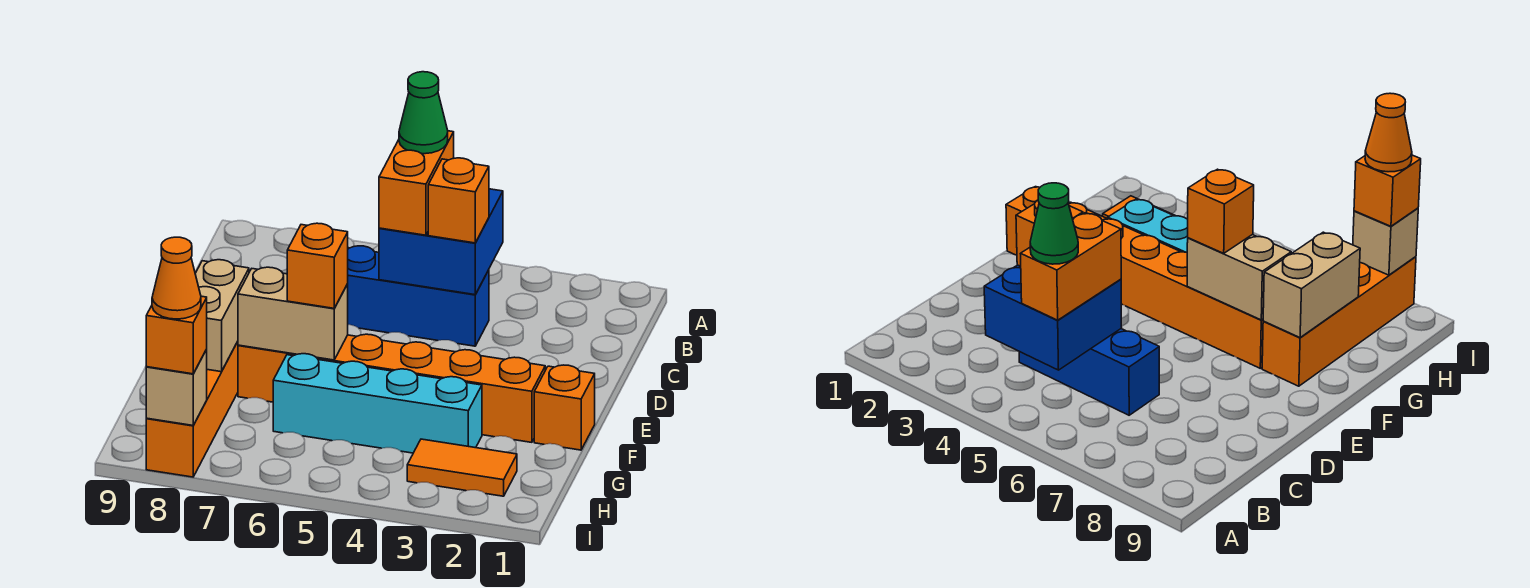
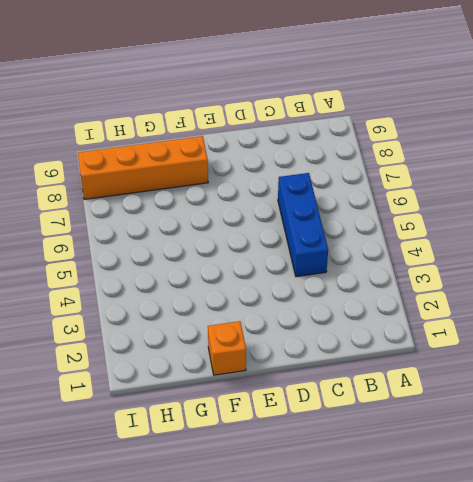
none -> orange brick F2:F7 level 1
none -> cyan brick G3:G6 level 1
none -> orange tile H2:H3 level 1

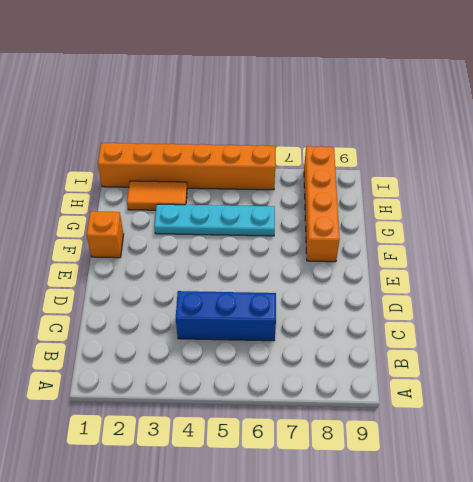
cyan plate G3:G6 level 1 -> cyan brick G3:G6 level 1
orange brick I1:I6 level 1 -> orange brick F2:F7 level 1
none -> blue brick B4:C5 level 2
none -> tan brick F6:F7 level 2
none -> tan brick F8:G8 level 2

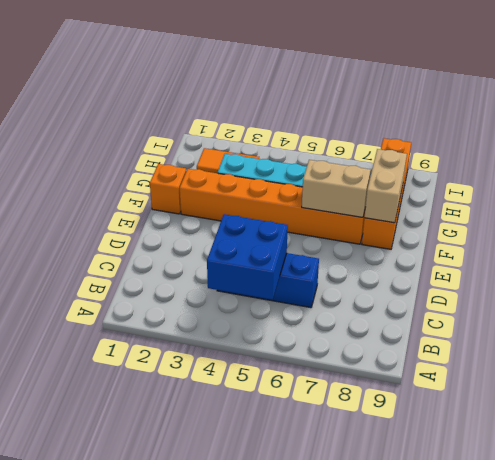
none -> tan brick I8 level 2
none -> orange brick B5:C5 level 3
none -> orange brick C4 level 3

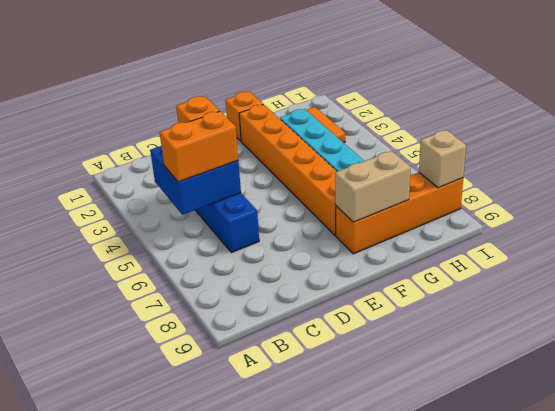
none -> tan brick F6:F7 level 2
none -> orange brick F6 level 3
none -> orange brick I8 level 3

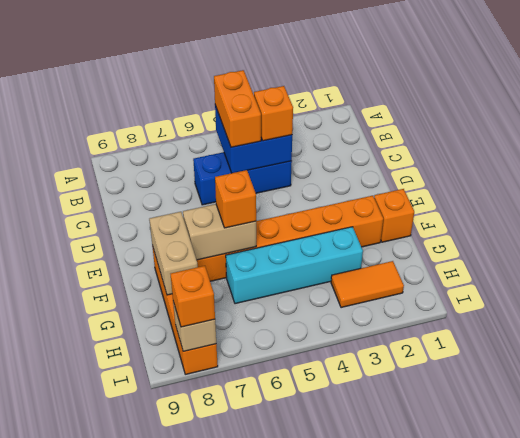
none -> green cone B5 level 4
none -> orange cone I8 level 4

